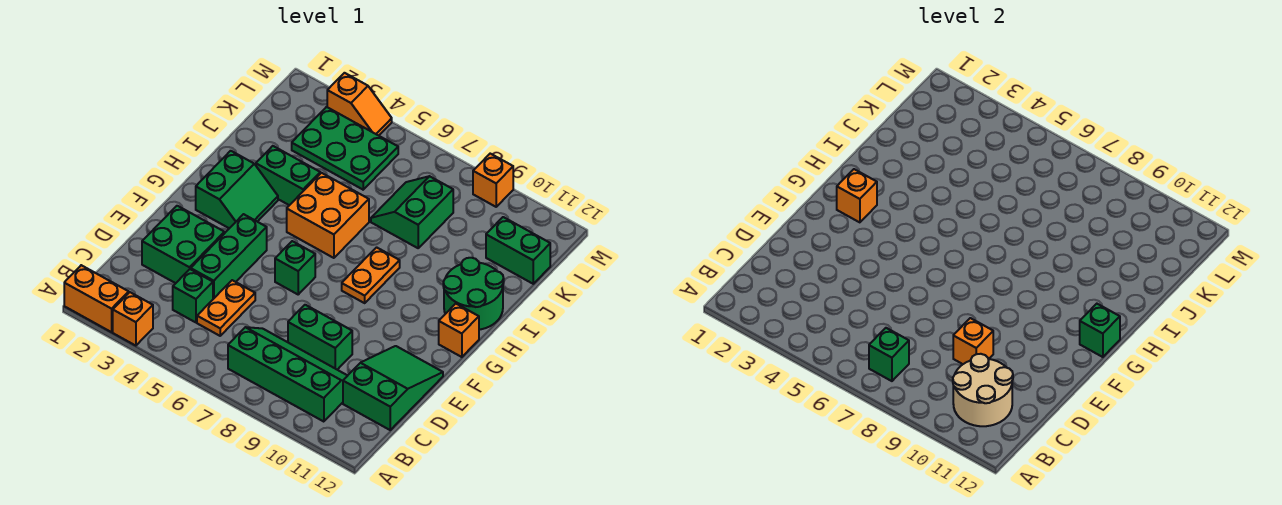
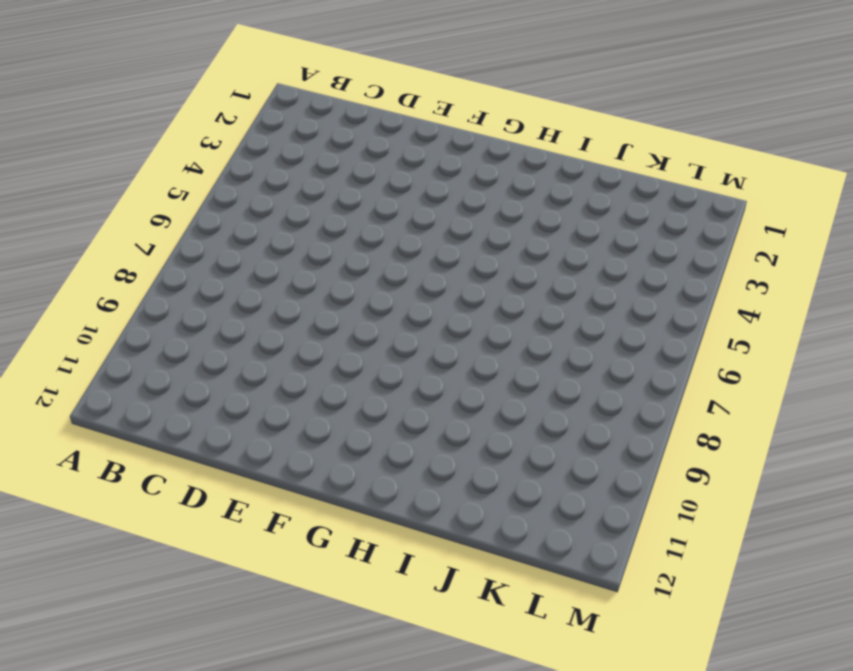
none -> orange brick A1:A2 level 1
none -> orange brick A3 level 1
none -> green slope B7:C10 level 1 top B

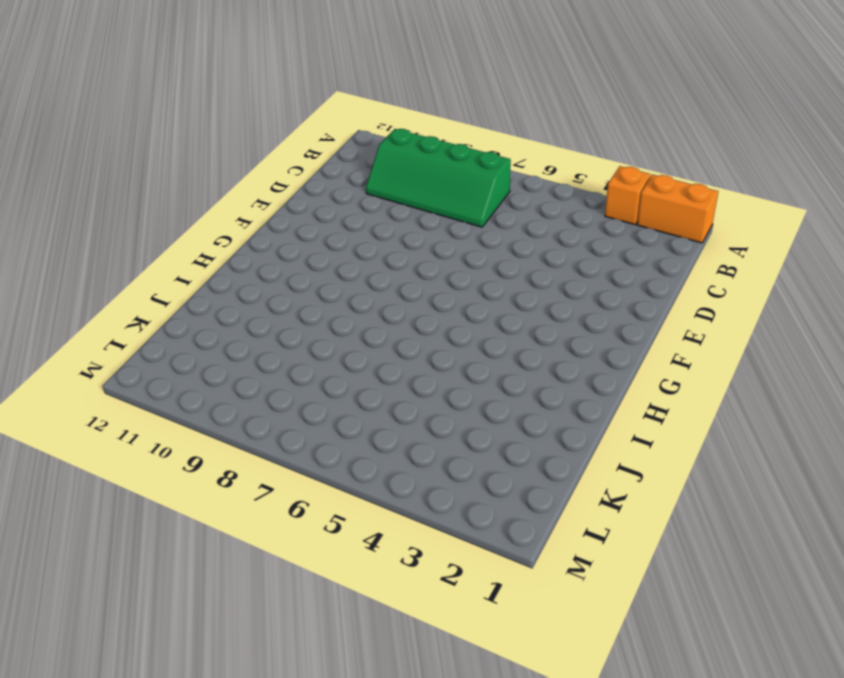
none -> green brick C4 level 1
none -> orange plate C5:D5 level 1
none -> green slope C11:E12 level 1 top C

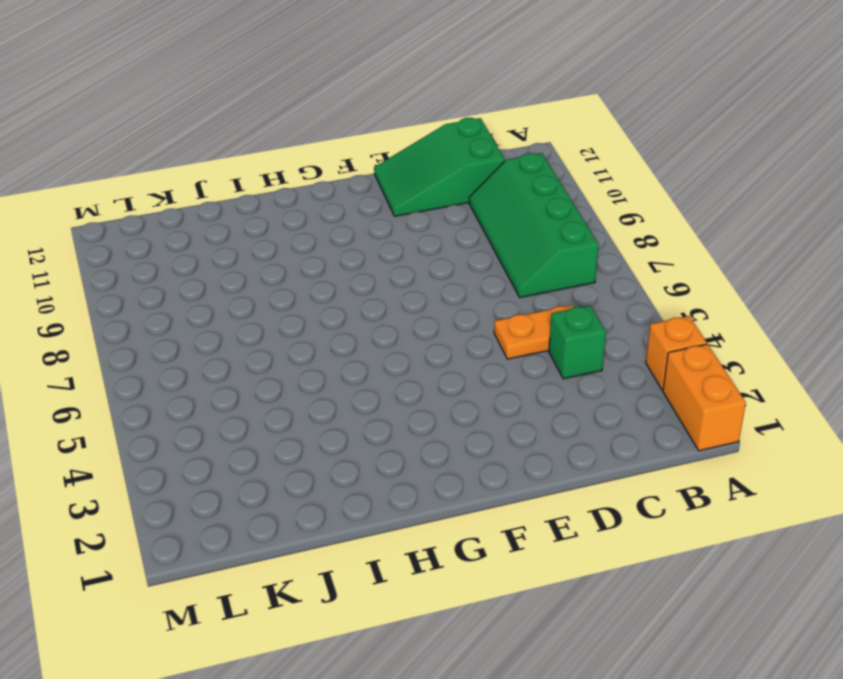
none -> green brick D2:E3 level 1
none -> green brick D4:F4 level 1
none -> green brick D8:D9 level 1

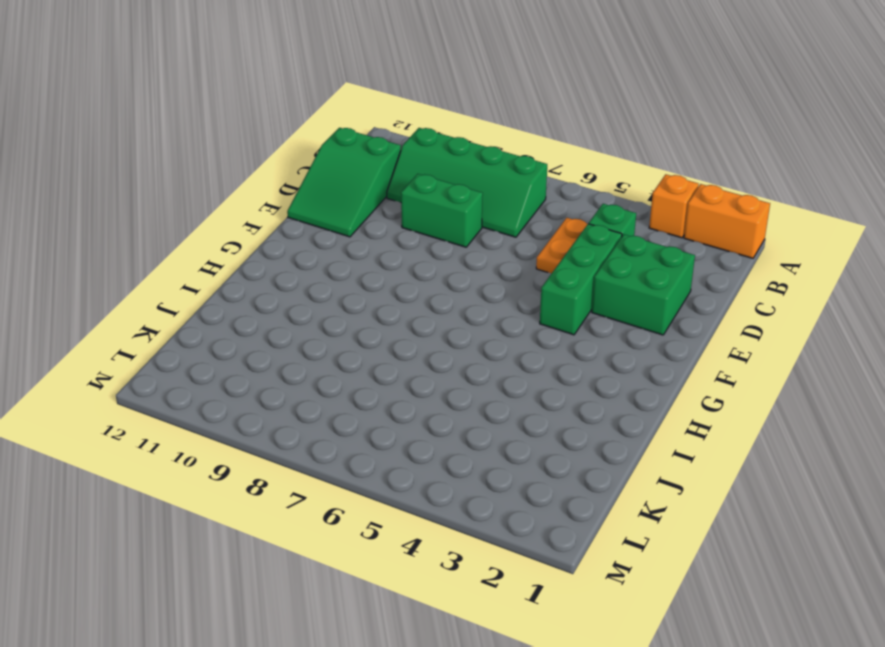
none -> green brick F6 level 1
none -> green slope G2:H3 level 1 top 2
none -> orange plate G8:H8 level 1

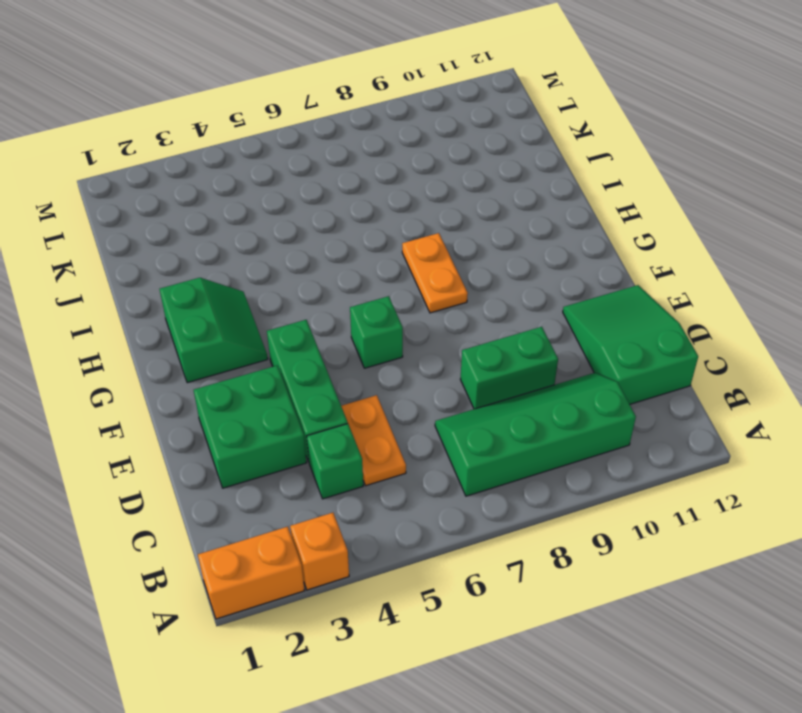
none -> orange brick G12 level 1
none -> orange brick H5:I6 level 1
none -> green round brick H11:I12 level 1

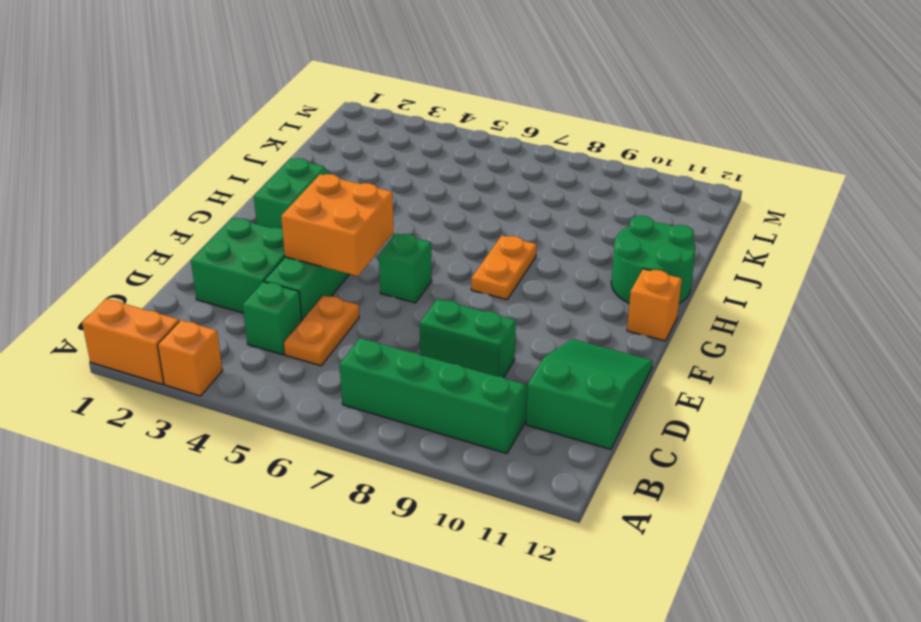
orange brick E4:F5 level 2 -> orange brick H5:I6 level 1
none -> green brick I3:I4 level 1
none -> green slope J7:K8 level 1 top 8
none -> green plate K3:L5 level 1

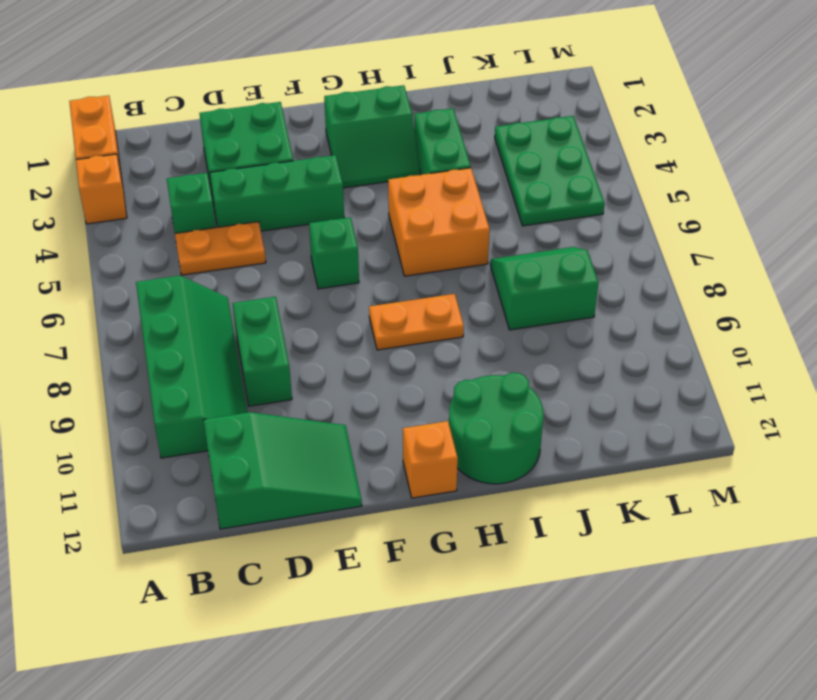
none -> green brick K11:K12 level 1
none -> orange slope M3:M4 level 1 top 3
none -> orange brick M9 level 1

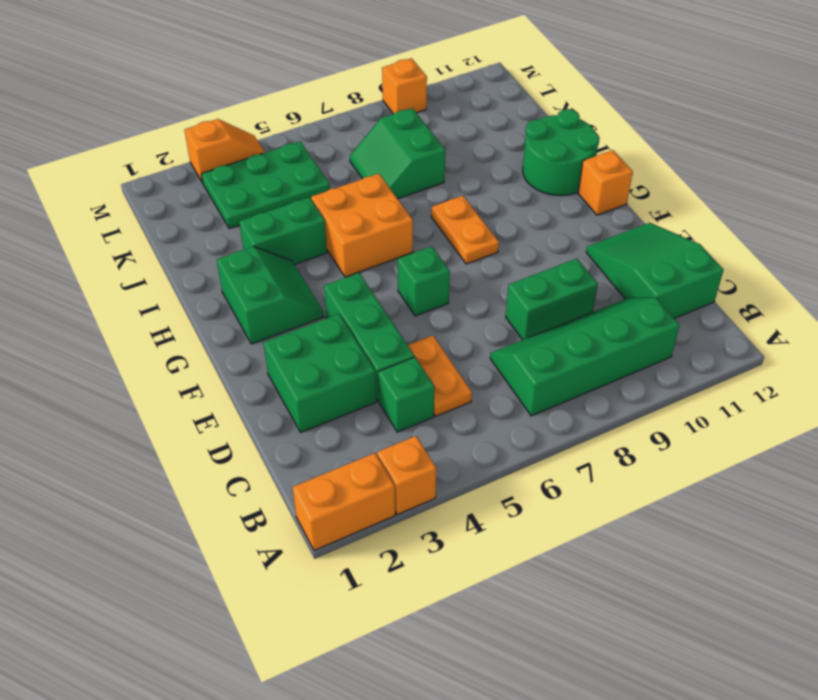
none -> green brick K11:K12 level 1
none -> green brick B7 level 2
none -> tan round brick B10:C11 level 2

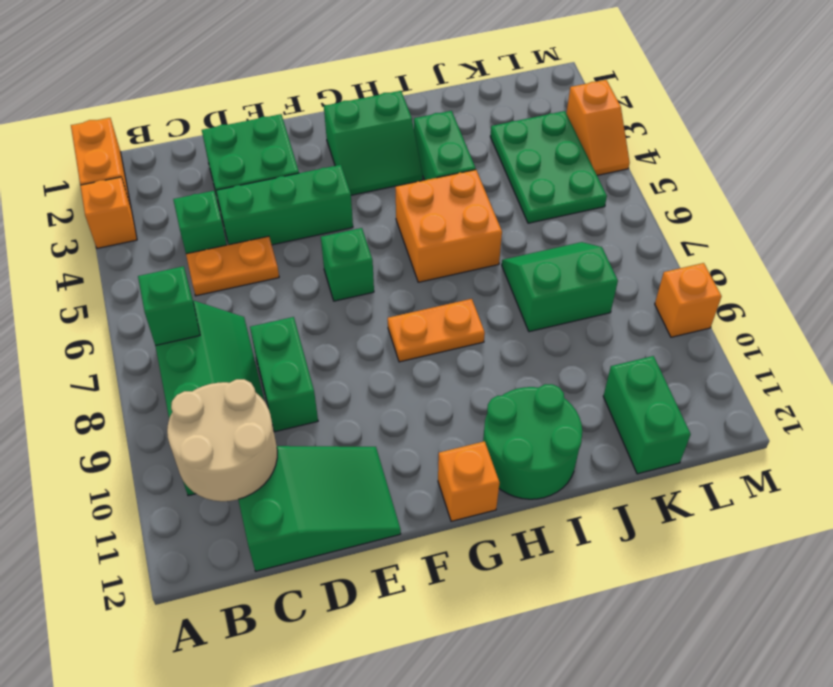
none -> orange brick D9 level 2
none -> orange brick G2 level 2
none -> green brick G12 level 2

